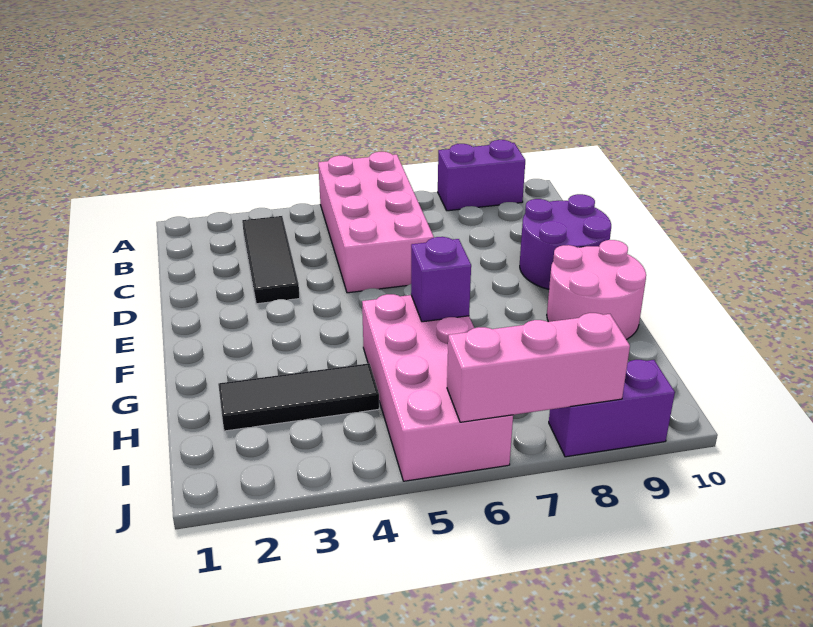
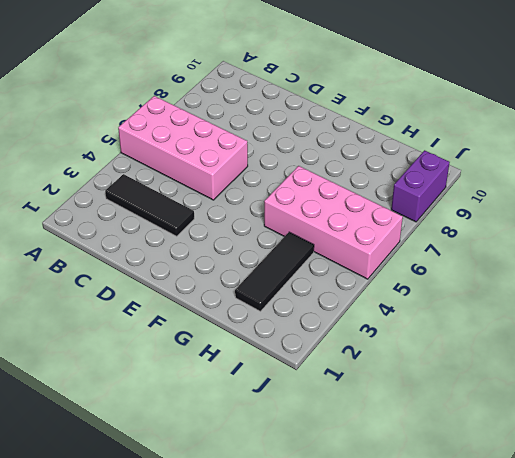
none -> purple brick A8:A9 level 1
none -> purple round brick D9:E10 level 1

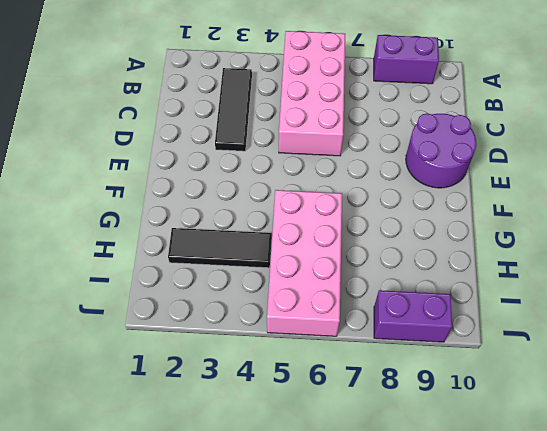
none -> pink round brick F9:G10 level 1
none -> purple brick G6 level 2

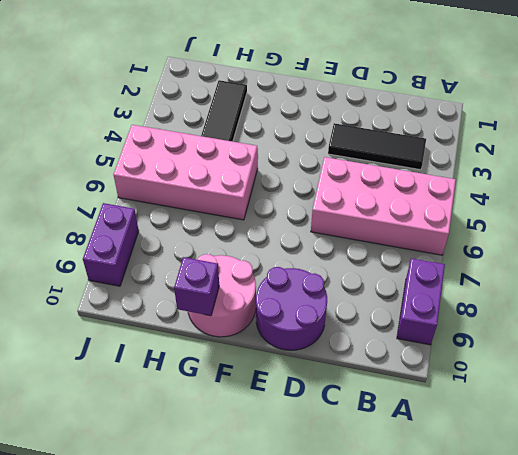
purple brick G10 level 2 -> purple brick G6 level 2
none -> pink brick J6:J8 level 2

